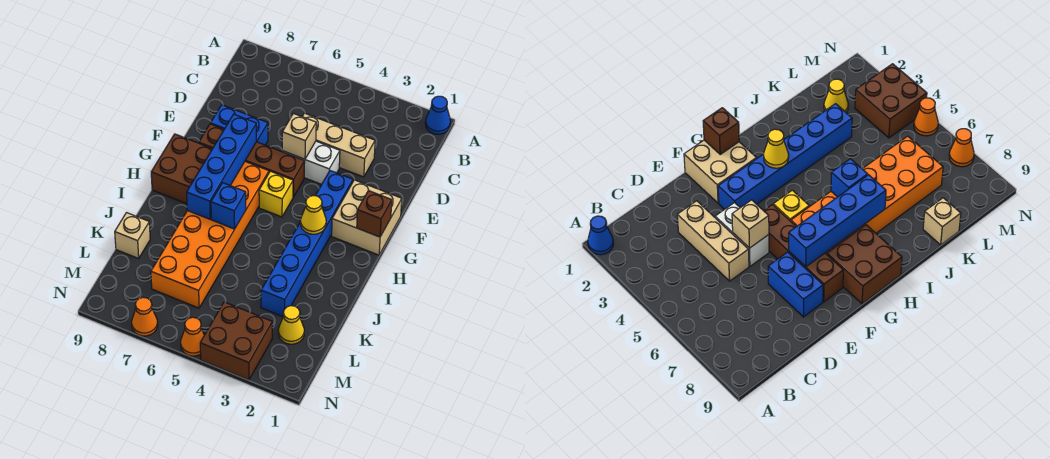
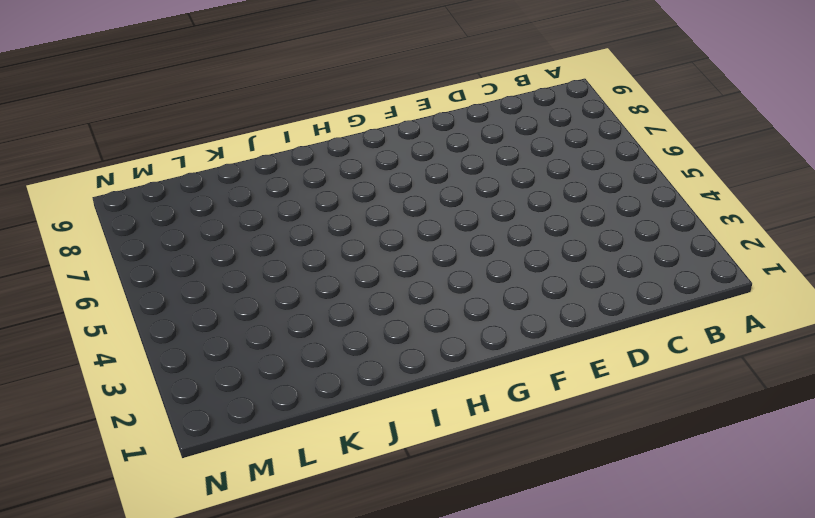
none -> blue cone A1 level 1
none -> tan brick D3:D5 level 1
none -> white brick E4:E5 level 1

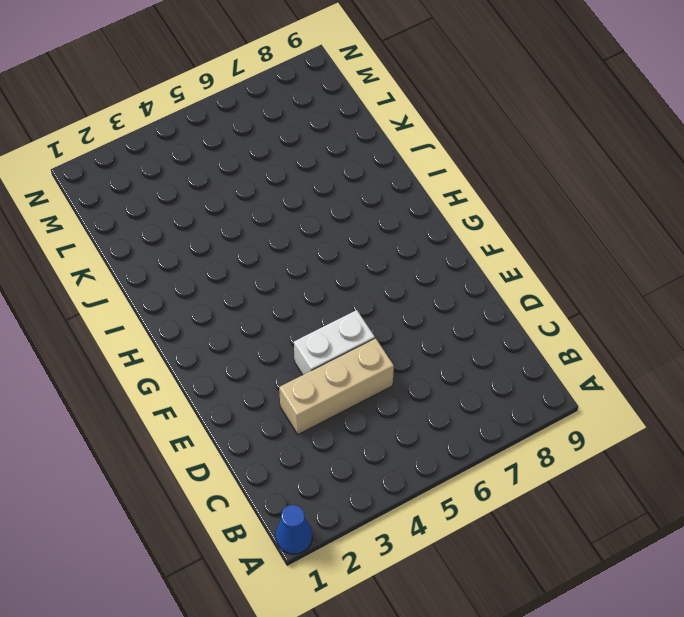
none -> blue brick E7:E8 level 1
none -> tan brick F1:G2 level 1
none -> blue brick F3:K3 level 1

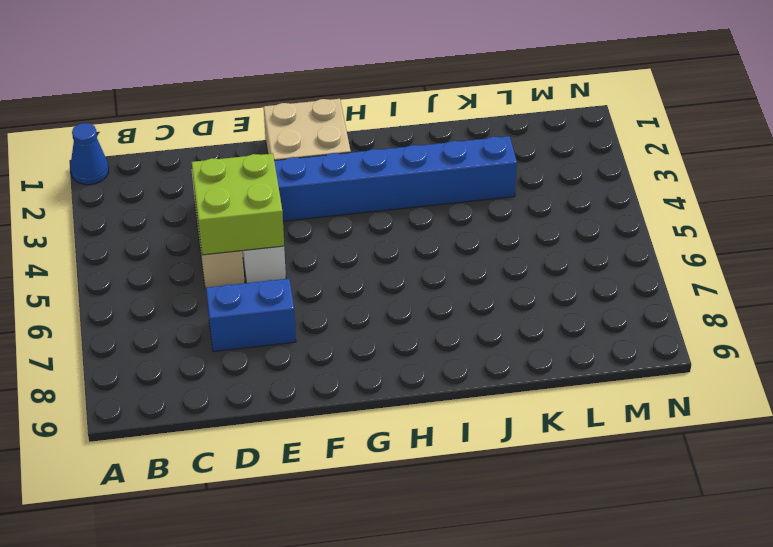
lime brick D4:E5 level 2 -> tan brick E5 level 2
blue brick D7:E7 level 1 -> blue brick E7:E8 level 1
none -> brown brick F5:F8 level 1
none -> yellow brick G5 level 1
none -> orange brick G6:L7 level 1

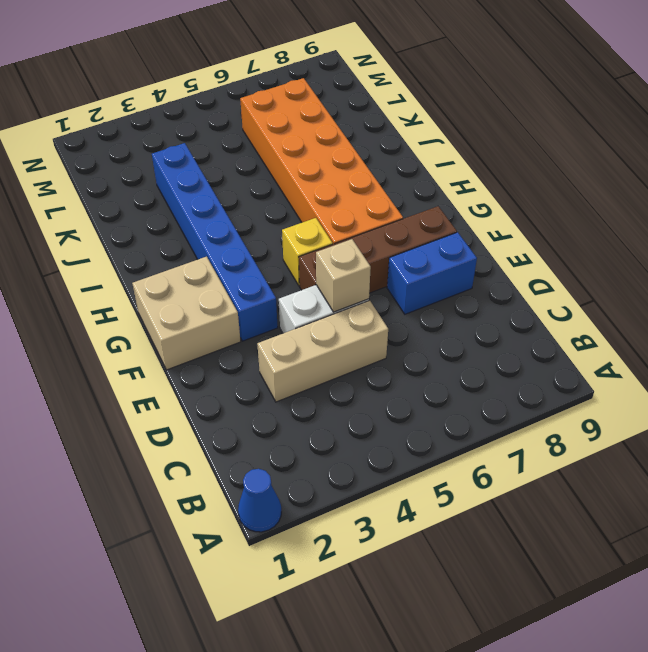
none -> brown brick G8:H9 level 1
none -> tan brick K9 level 1
none -> yellow cone L2 level 1

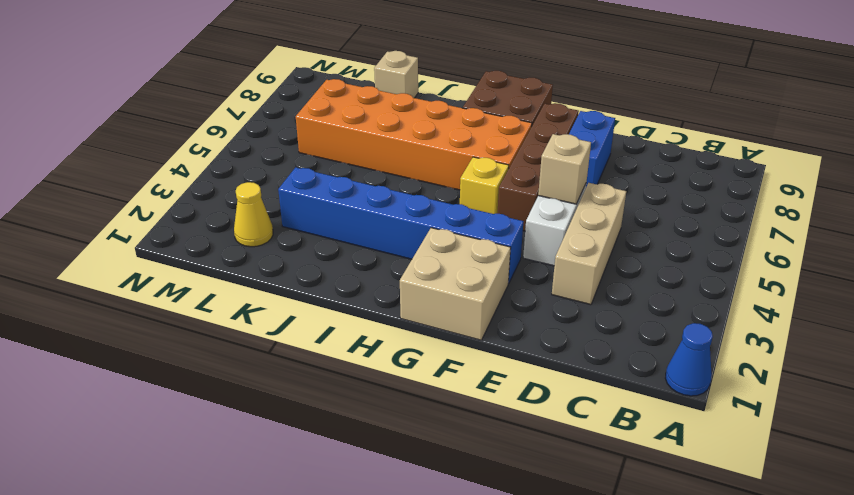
none -> brown brick M3:N4 level 1
none -> orange cone N5 level 1
none -> orange cone N7 level 1

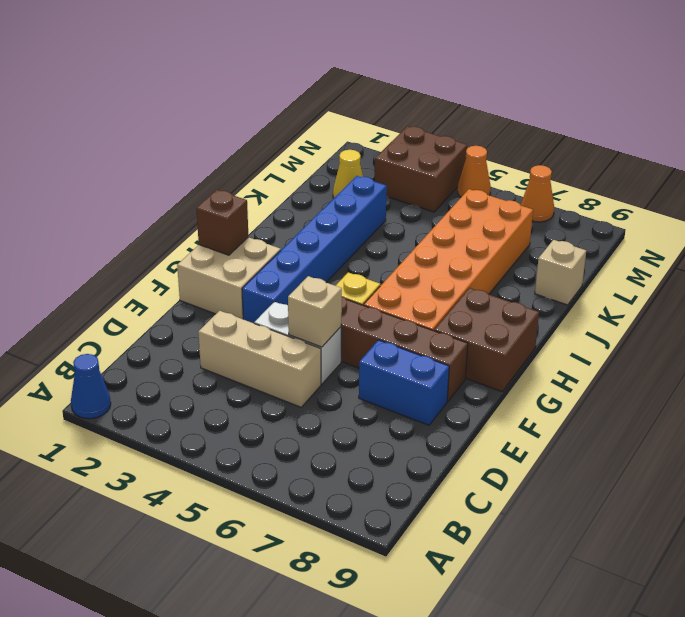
none -> blue brick F7:I7 level 2
none -> yellow cone H3 level 2
none -> blue brick I6 level 2

